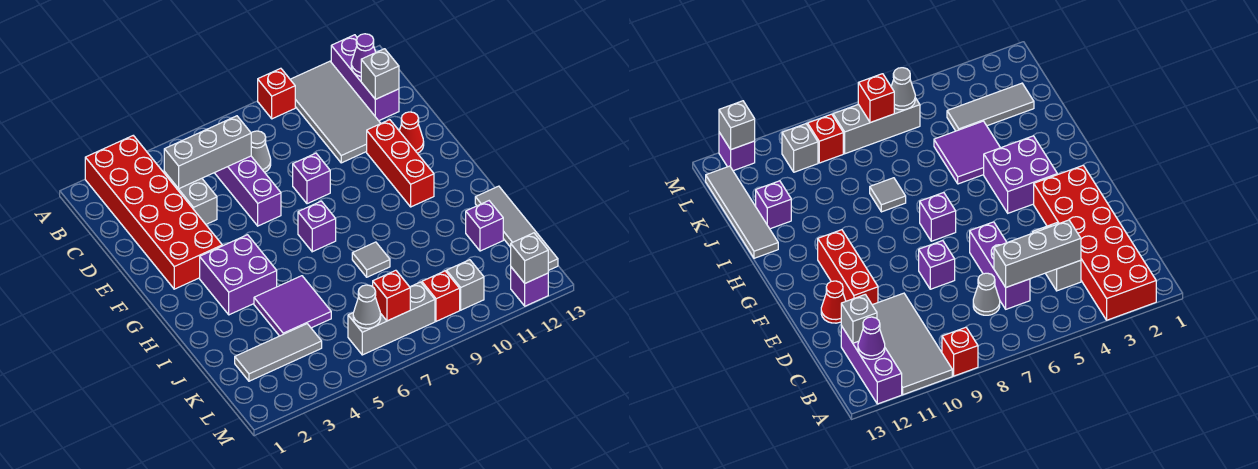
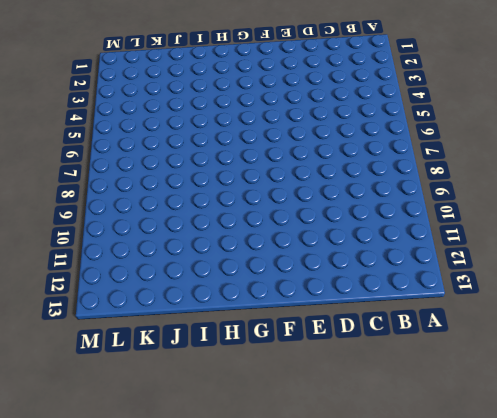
none -> red brick A2:F3 level 1
none -> red brick A9 level 1
none -> grey tile A10:D11 level 1

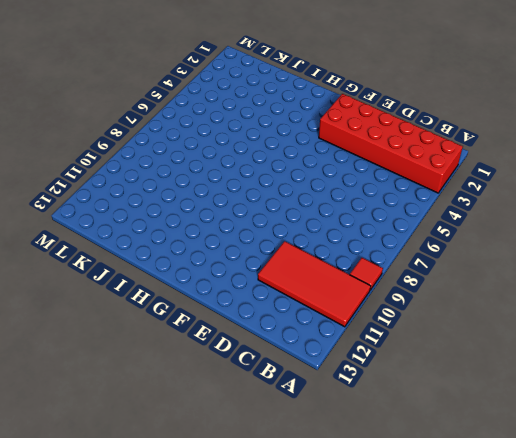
red tile A9 level 1 -> red brick A9 level 1
red tile A10:D11 level 1 -> grey tile A10:D11 level 1
none -> purple brick A12:C12 level 1
none -> grey brick C4:D4 level 1
none -> purple brick C6:E6 level 1

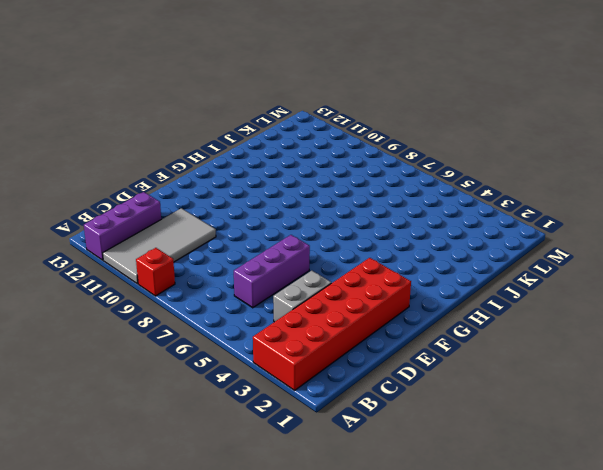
none -> grey cone C7 level 1
none -> purple brick E8 level 1
none -> red brick E11:G11 level 1

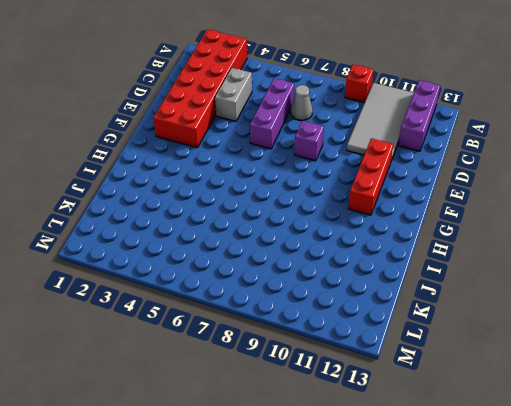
none -> red cone E12 level 1
none -> purple brick G3:H4 level 1
none -> purple brick G7 level 1

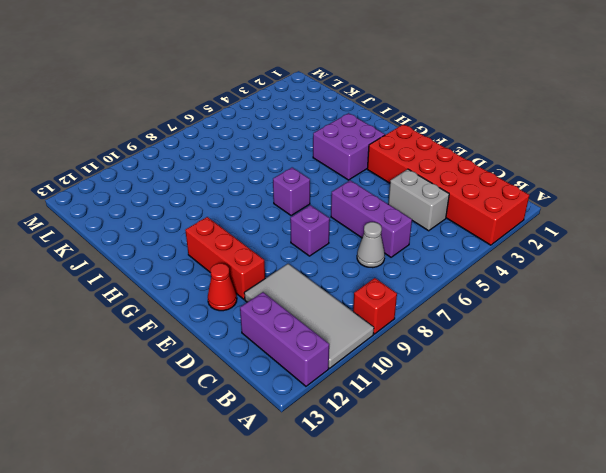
none -> purple tile I4:J5 level 1
none -> grey tile I8 level 1
none -> grey tile I13:L13 level 1

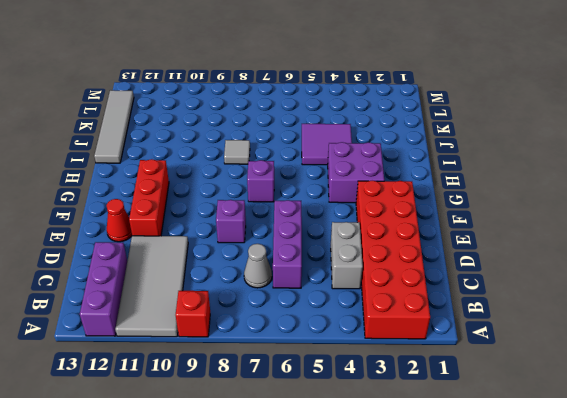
none -> purple brick J12 level 1
none -> grey tile K2:K4 level 1
none -> grey brick L6:L8 level 1

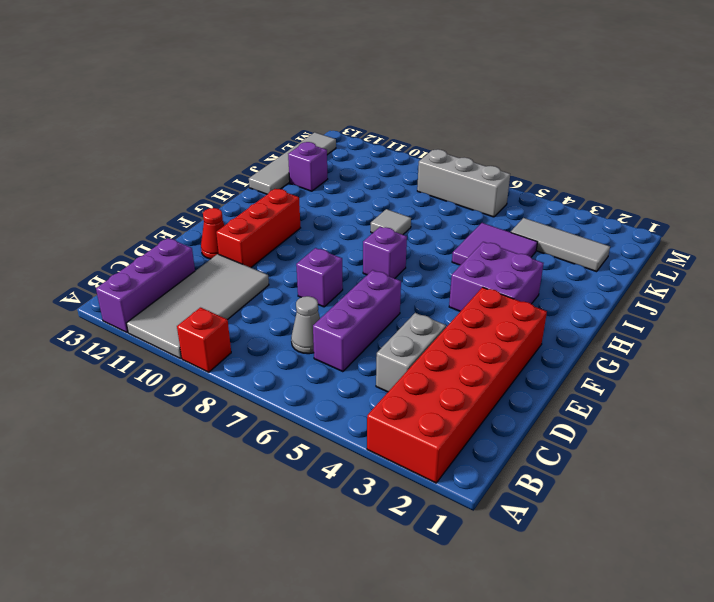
none -> red brick L9 level 1
none -> grey brick L10 level 1
none -> purple brick M12 level 1

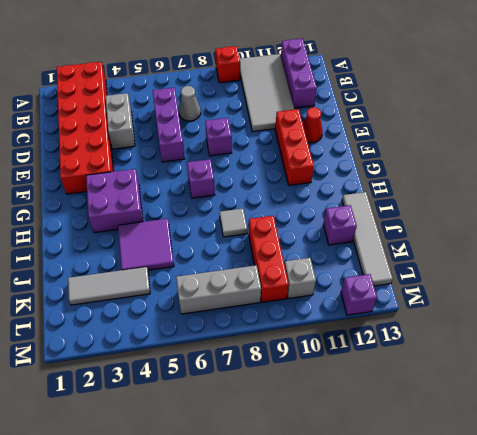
red brick J9:L9 level 1 -> red brick L9 level 1
none -> purple cone B12 level 2
none -> grey brick C4:C6 level 2
none -> grey brick C12 level 2

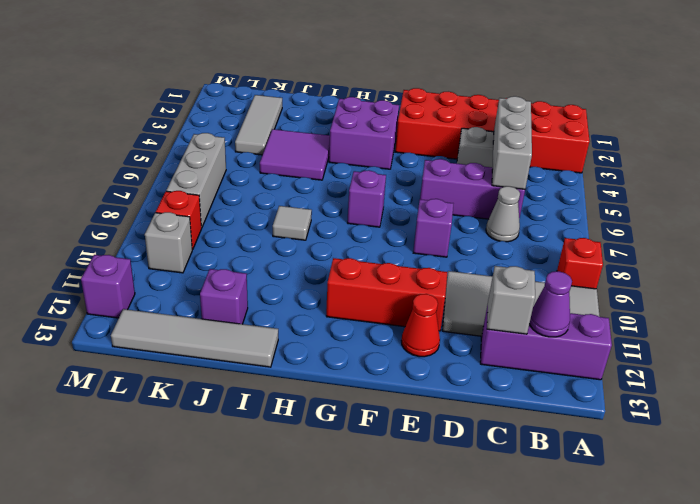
none -> grey cone L6 level 2
none -> red brick L7 level 2
none -> grey brick M12 level 2

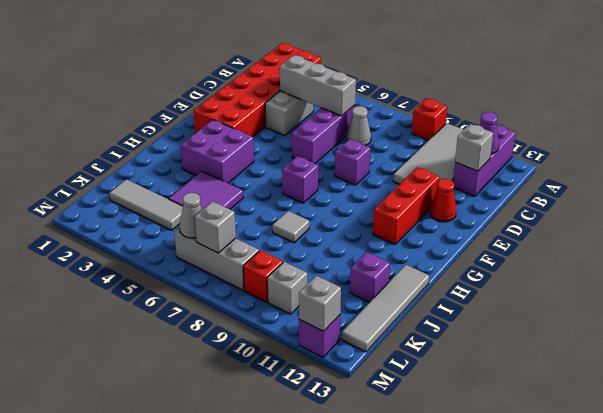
grey brick L7 level 2 -> red brick L7 level 2

